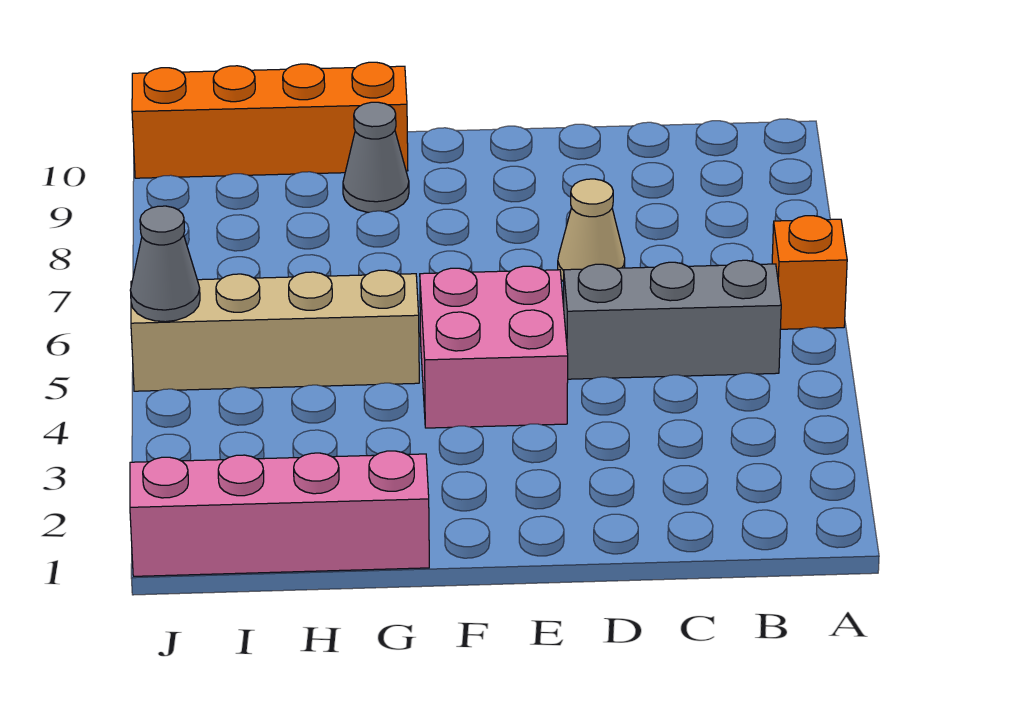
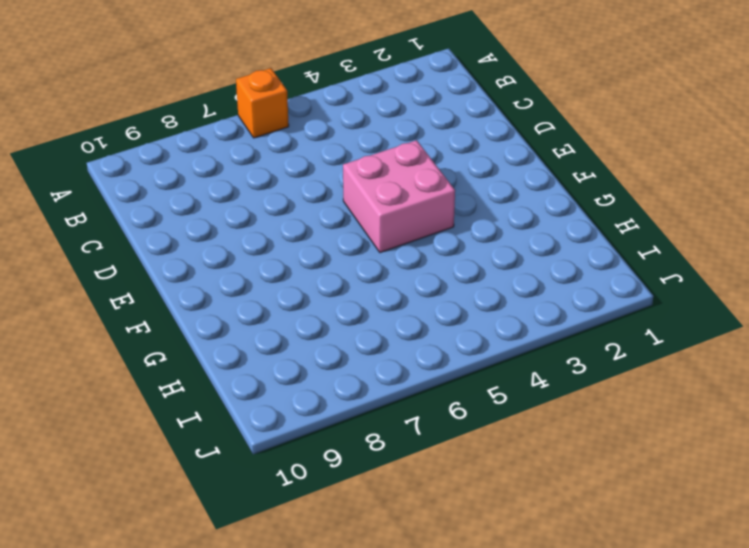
none -> grey brick B5:D5 level 1
none -> tan cone D7 level 1

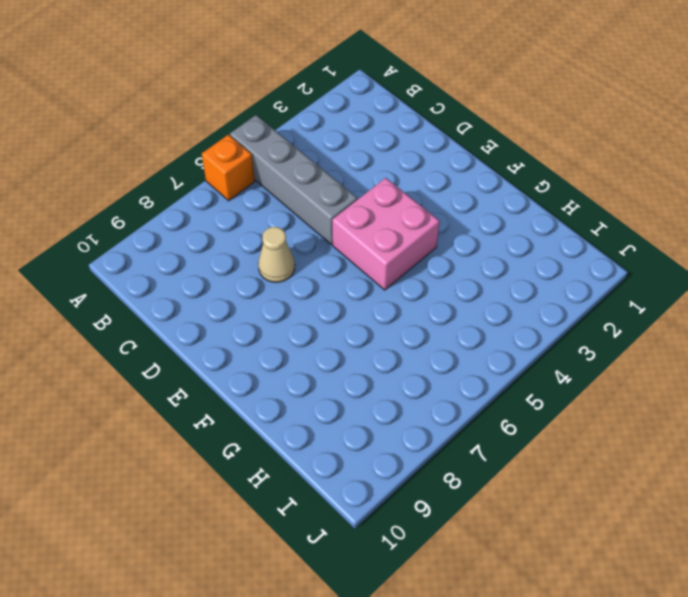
grey brick A5:D5 level 1 -> grey brick B5:D5 level 1
none -> pink brick G1:J1 level 1
none -> tan brick G5:J5 level 1

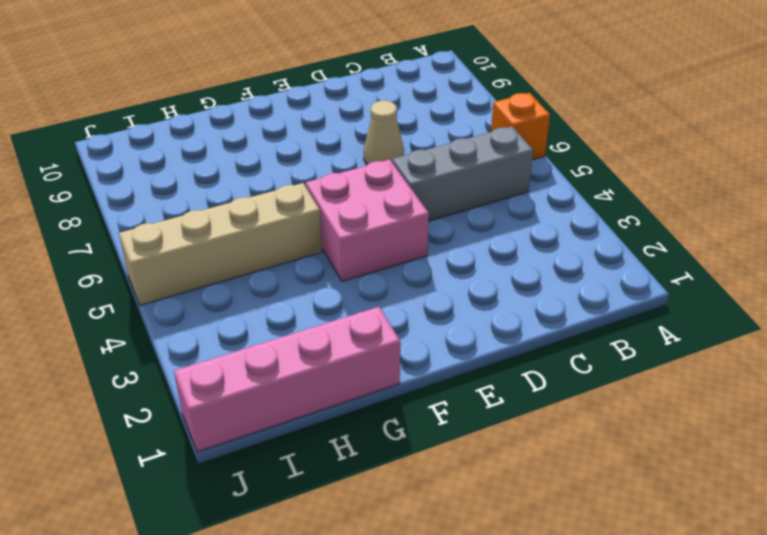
none -> grey cone G9 level 1
none -> orange brick G10:J10 level 1

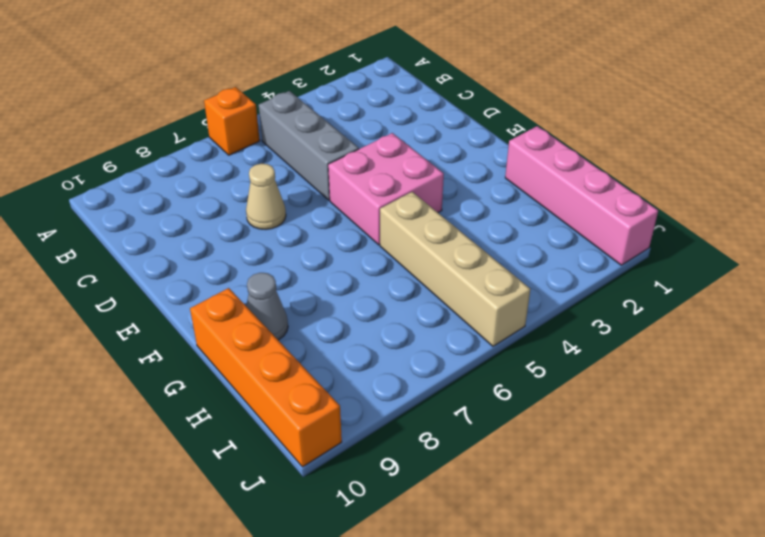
none -> grey cone J5 level 2

